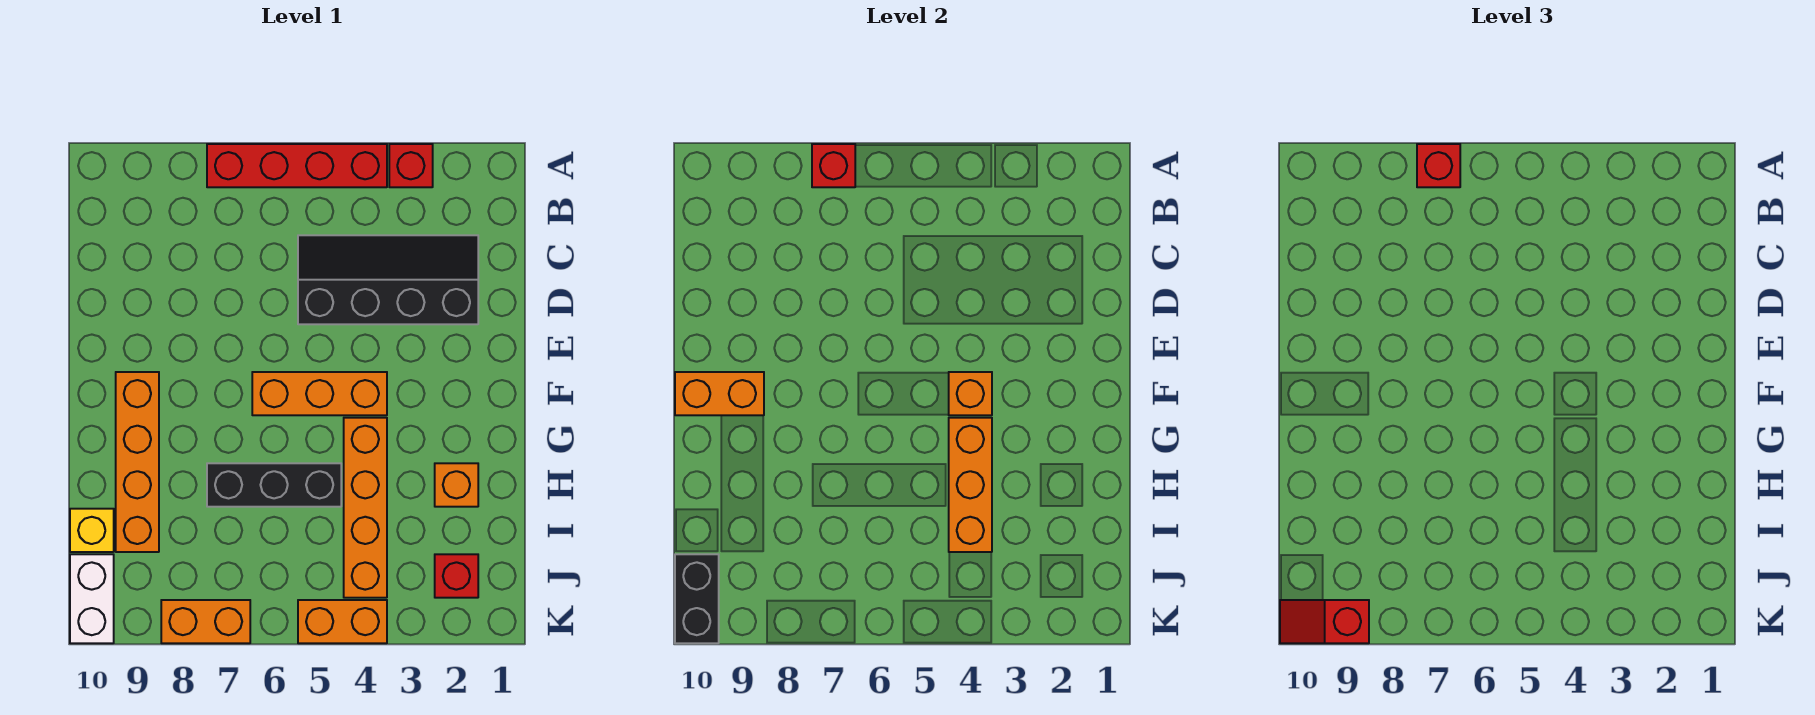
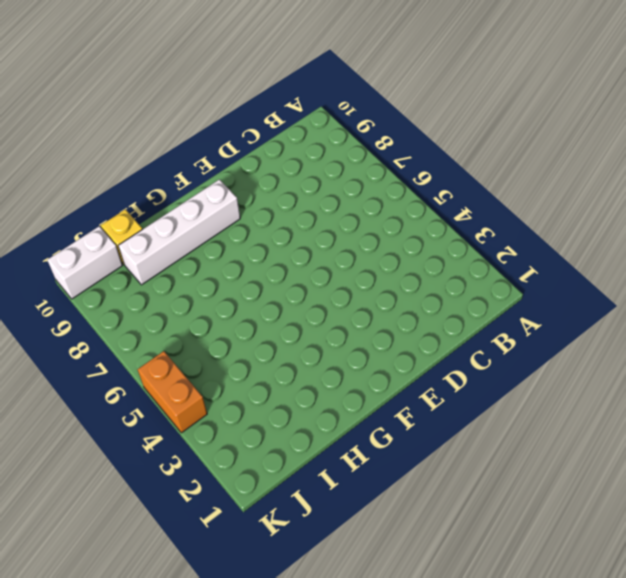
white brick F9:I9 level 1 -> orange brick F9:I9 level 1
none -> red brick A3 level 1
none -> red brick A4:A7 level 1
none -> black slope C2:D5 level 1 top D

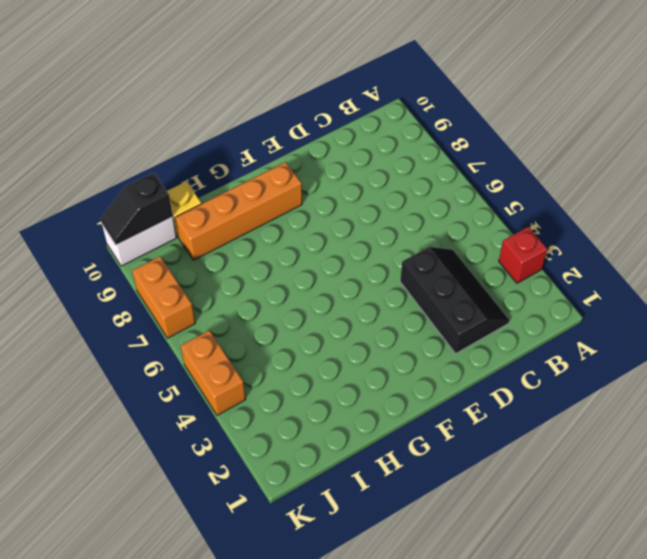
black slope C2:D4 level 1 top D -> black slope C2:D5 level 1 top D
black slope J10:K10 level 2 top J -> black brick J10:K10 level 2
none -> red brick A4:A7 level 1
none -> orange brick F4:F6 level 1
none -> orange brick G4:J4 level 1

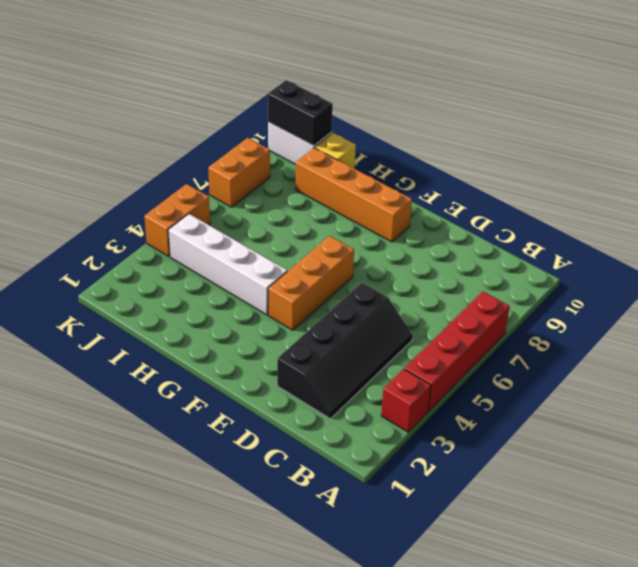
white brick G4:J4 level 1 -> orange brick G4:J4 level 1
none -> orange brick H2 level 1
none -> black brick H5:H7 level 1
none -> red brick J2 level 1

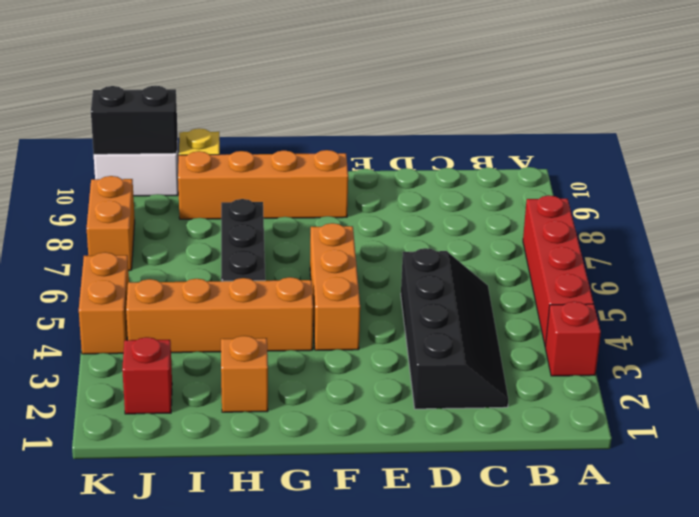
none -> red brick A7 level 2
none -> orange brick F4 level 2
none -> orange brick F9:F10 level 2

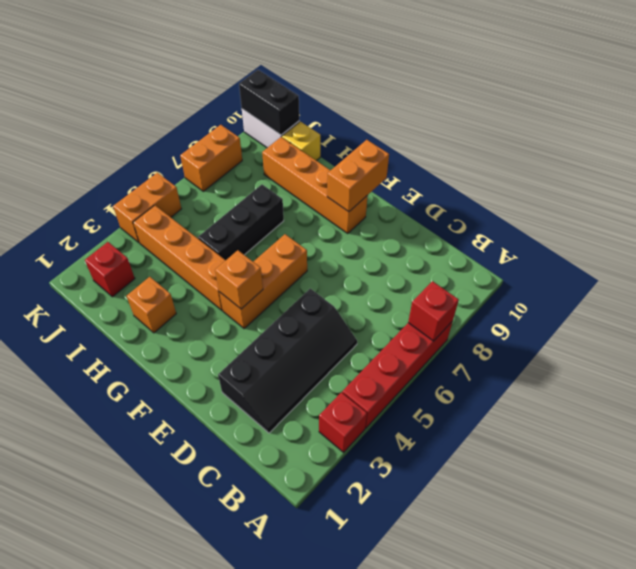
none -> orange brick G4:I4 level 2
none -> red brick A7 level 3
none -> red slope K9:K10 level 3 top 9

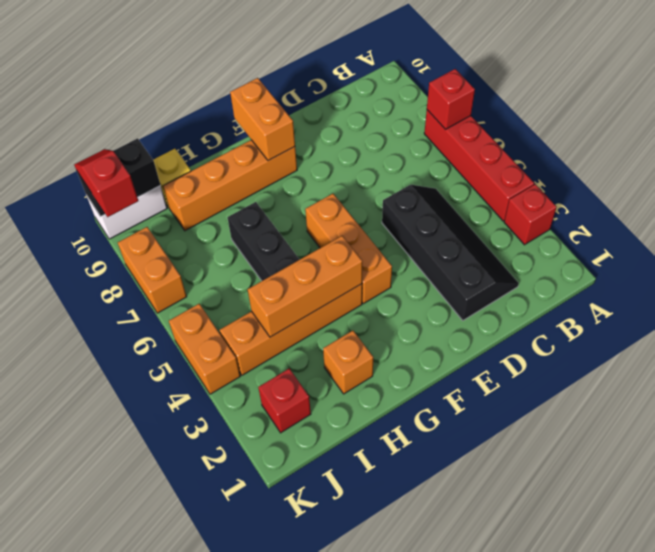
none -> orange brick F4 level 2
none -> red brick A7 level 3

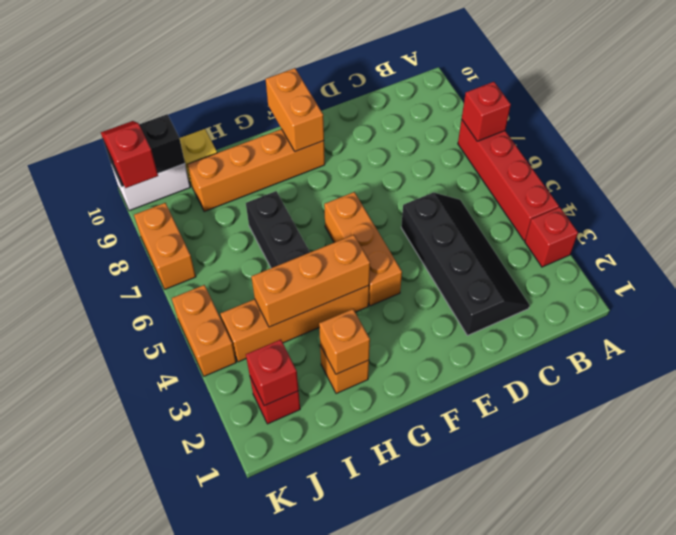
orange brick H2 level 2 -> orange brick F4 level 2
red brick J2 level 2 -> red brick A7 level 3

